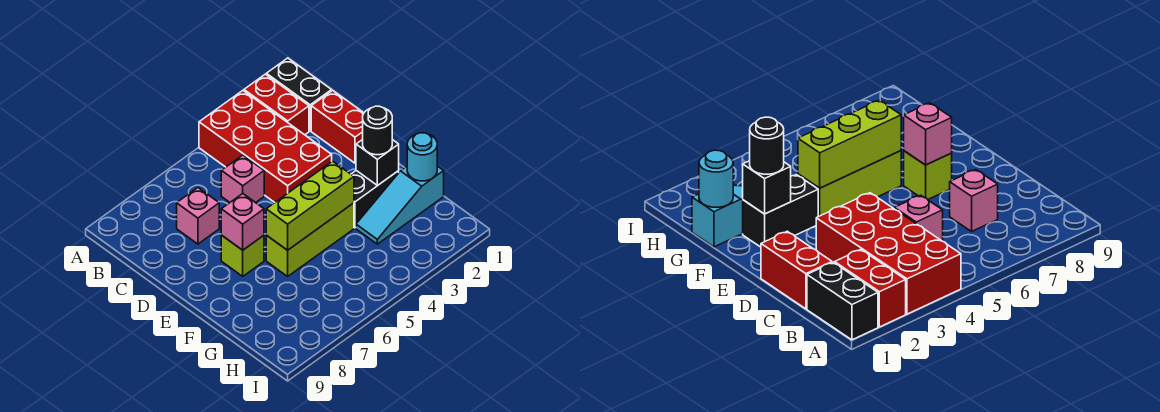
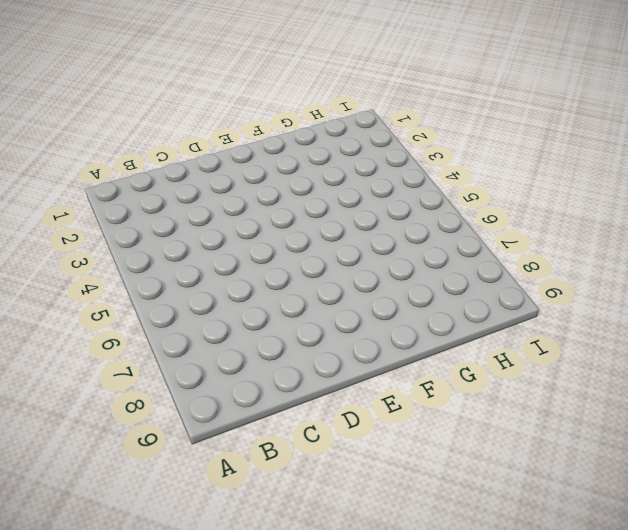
none -> black brick A1:B1 level 1
none -> red brick A2:B2 level 1
none -> red brick A3:D4 level 1

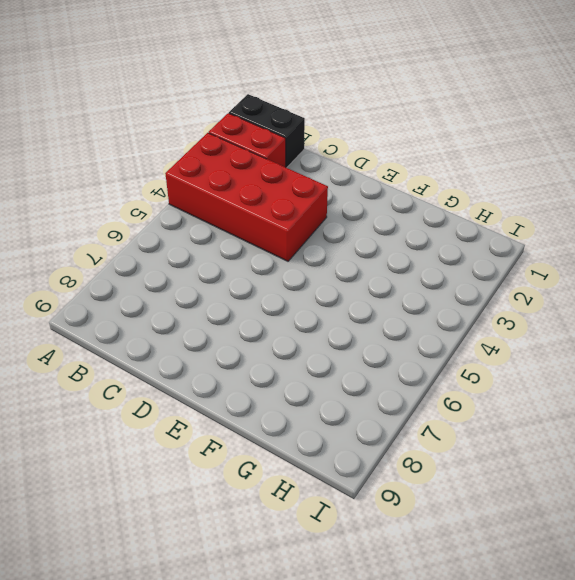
none -> red brick C1:D1 level 1
none -> pink brick C5 level 1
none -> pink brick C7 level 1

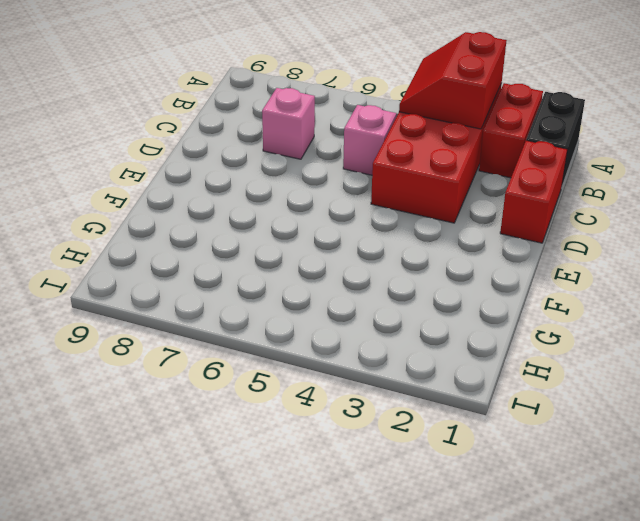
red slope A3:B4 level 2 top 3 -> none
none -> lime brick E7 level 1
none -> black brick F2:F3 level 1
none -> lime brick F4:F6 level 1

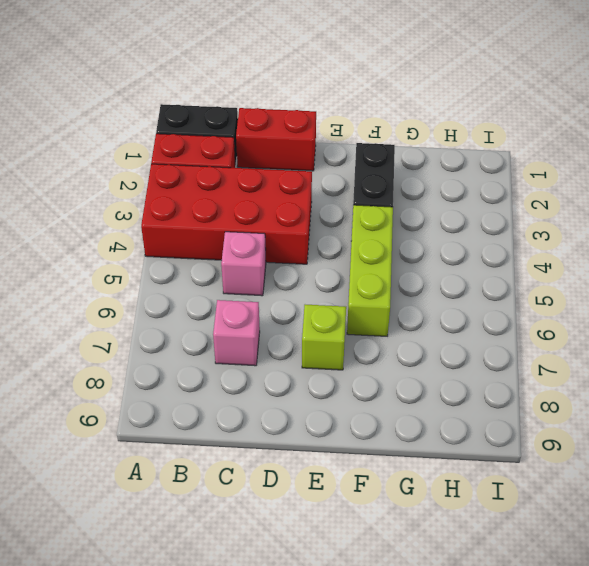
none -> cyan slope G1:G3 level 1 top 1
none -> pink brick E7 level 2
none -> black brick F2 level 2

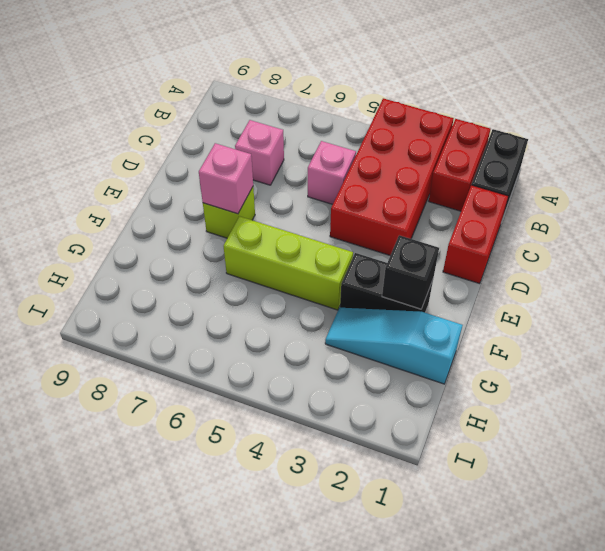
none -> lime brick F4:F6 level 2
none -> cyan round brick G1 level 2
none -> black round brick F2 level 3

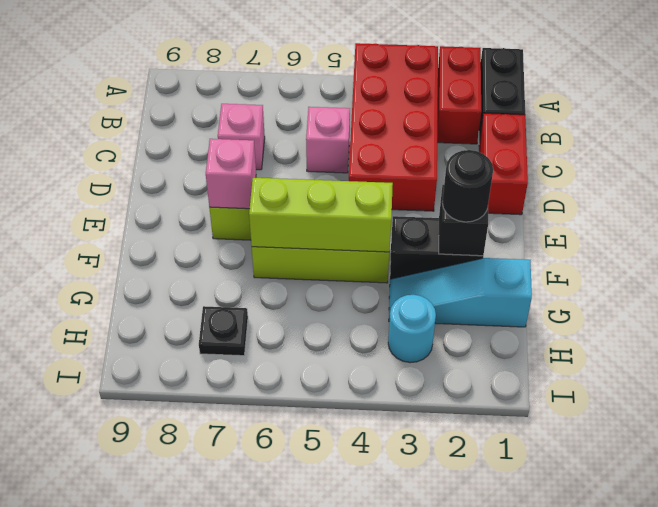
cyan round brick H3 level 1 -> cyan round brick G1 level 2
black plate H7 level 1 -> none

